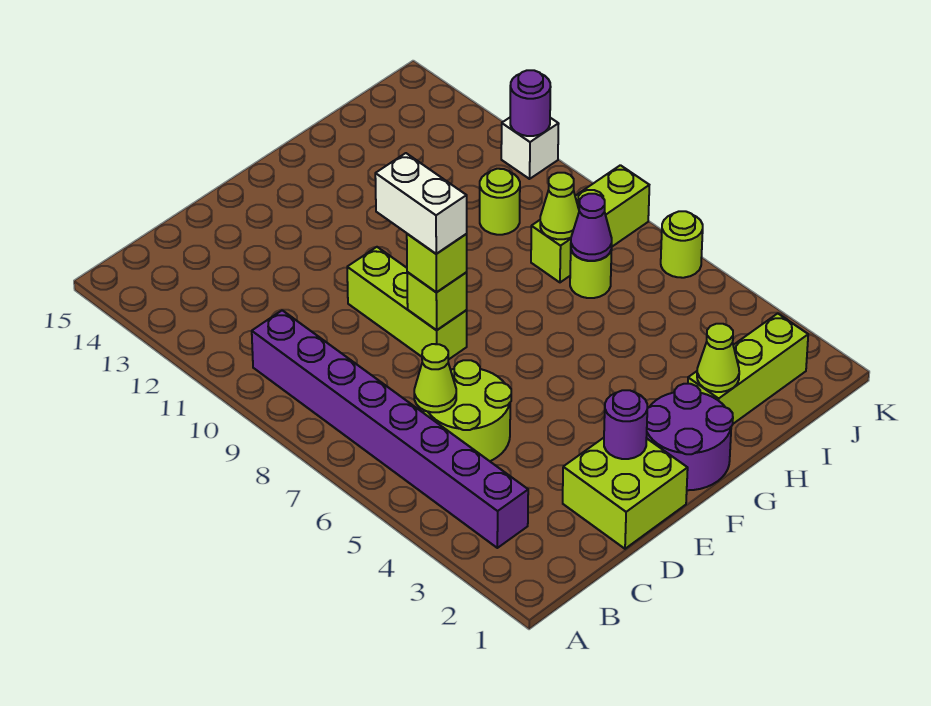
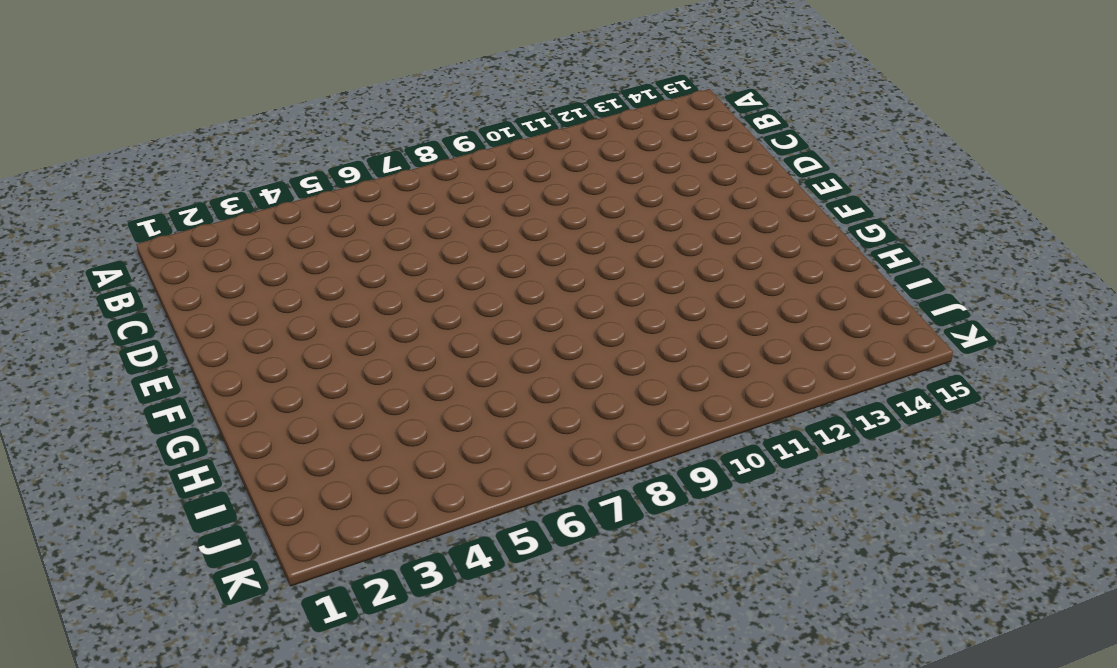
none -> purple brick B3:B10 level 1
none -> lime round brick C5:D6 level 1
none -> lime brick D1:E2 level 1

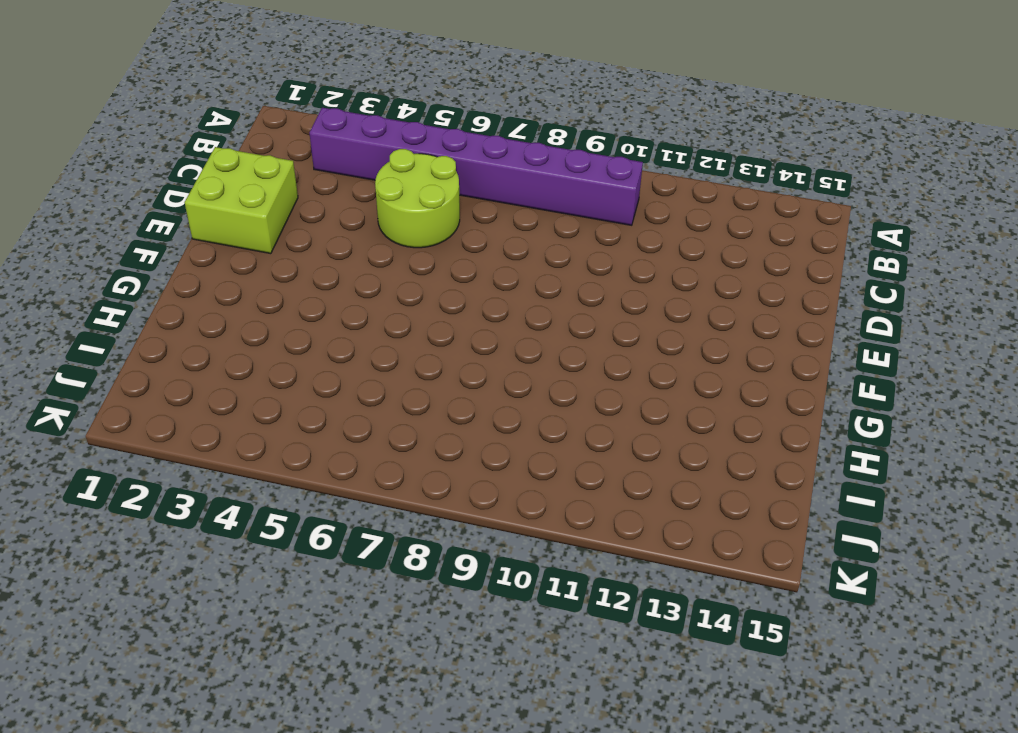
none -> lime brick E8:E10 level 1
none -> purple round brick F1:G2 level 1
none -> lime brick H2:J2 level 1

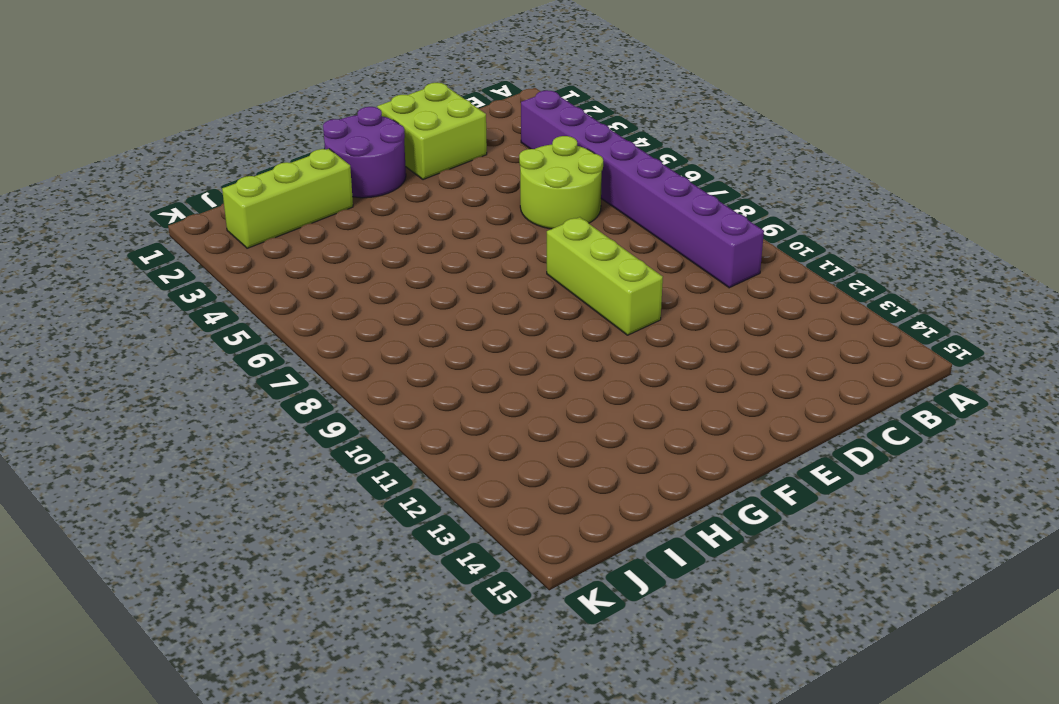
none -> lime round brick I7 level 1
none -> lime brick I8:K8 level 1
none -> lime round brick I10 level 1

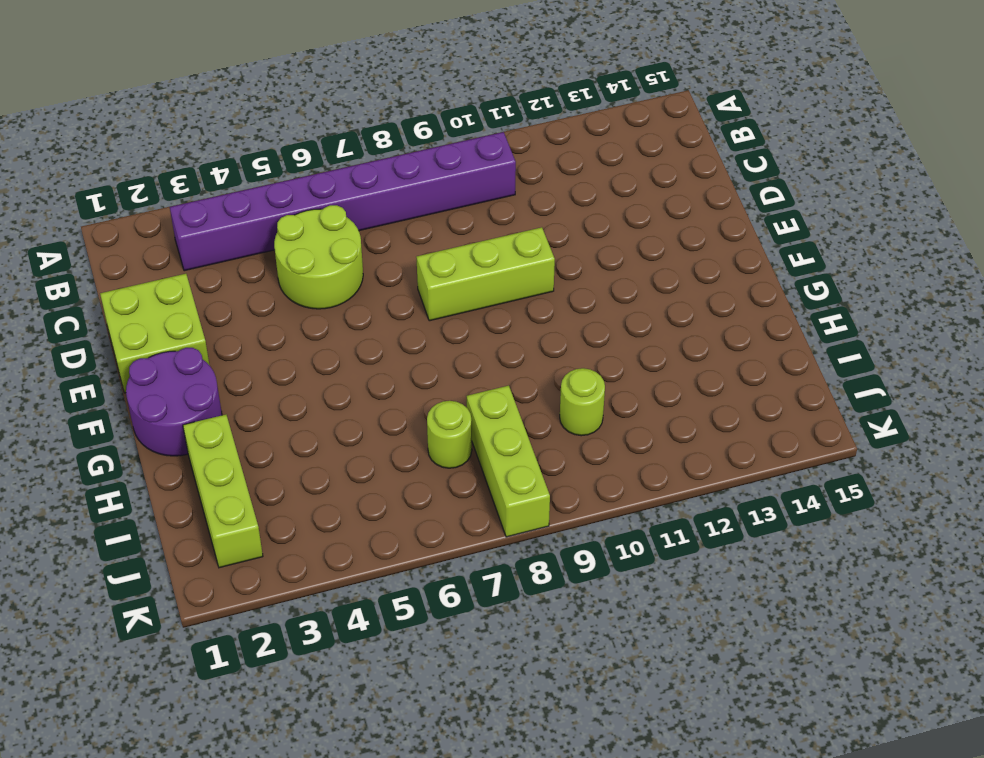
none -> lime round brick K6 level 1
none -> white brick K11 level 1
none -> lime cone C6 level 2

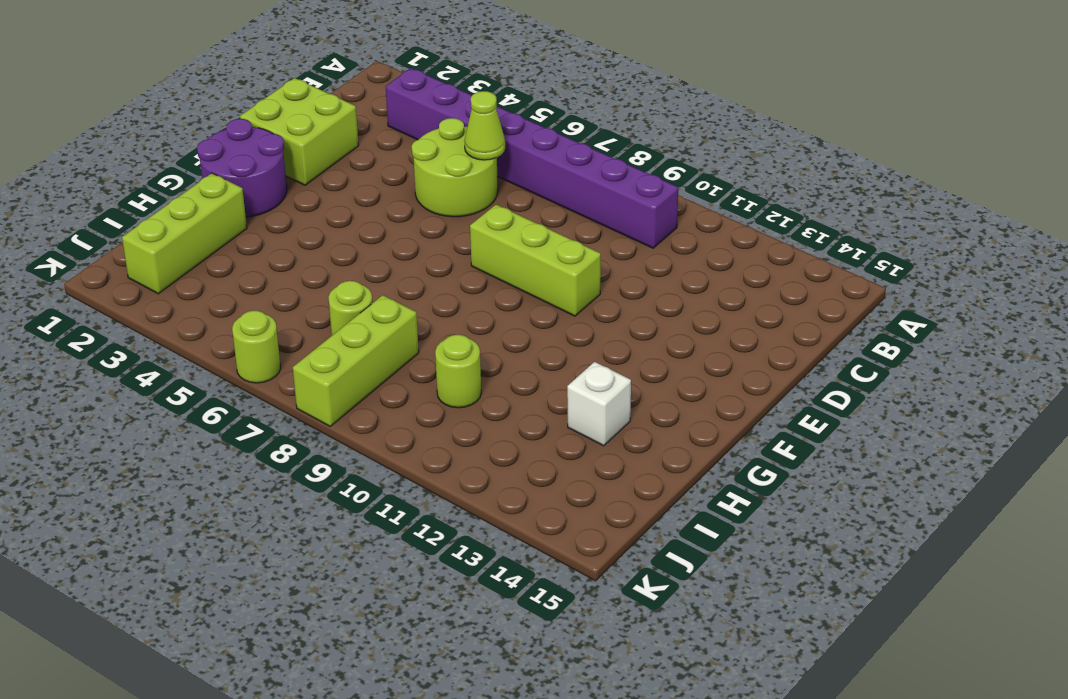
white brick H13 level 1 -> white brick K11 level 1
none -> purple round brick E2 level 2
none -> lime brick E8 level 2
none -> lime cone H2 level 2

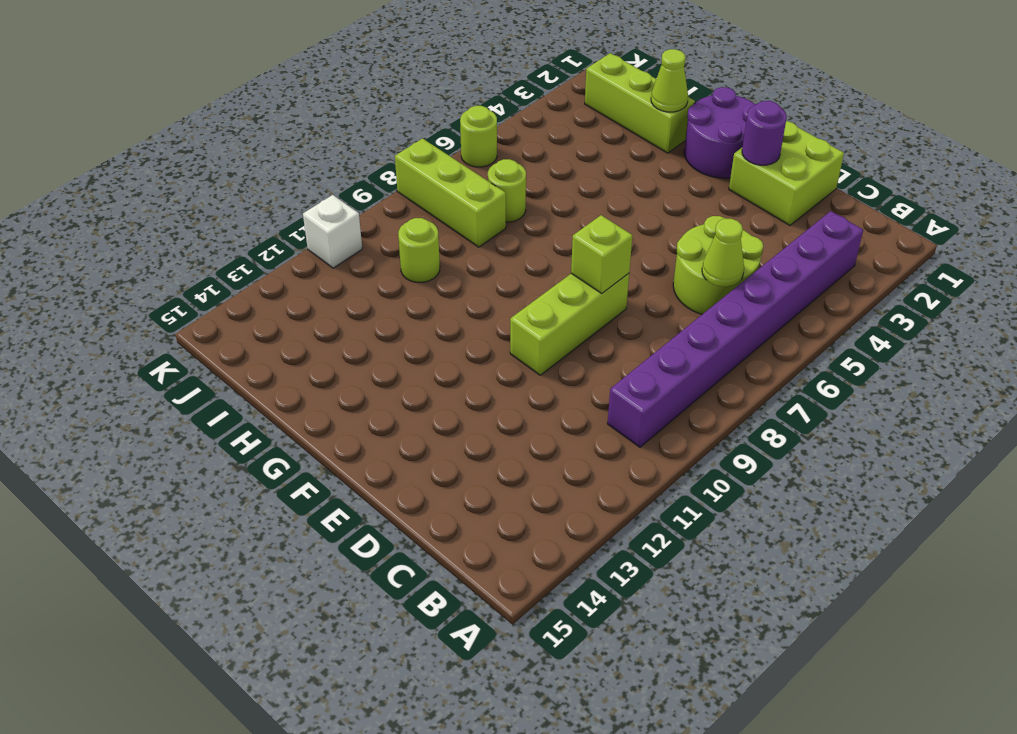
none -> purple cone I7 level 2
none -> lime cone I8 level 2
none -> purple round brick K11 level 2

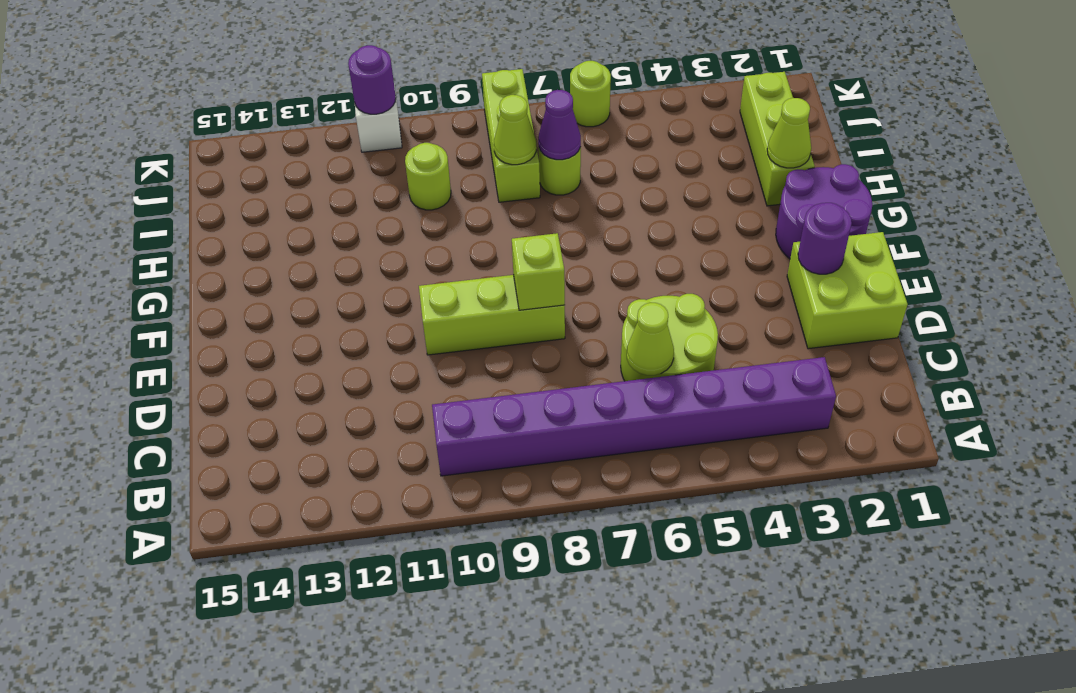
none -> lime brick E8 level 3
none -> white brick E8:E9 level 4

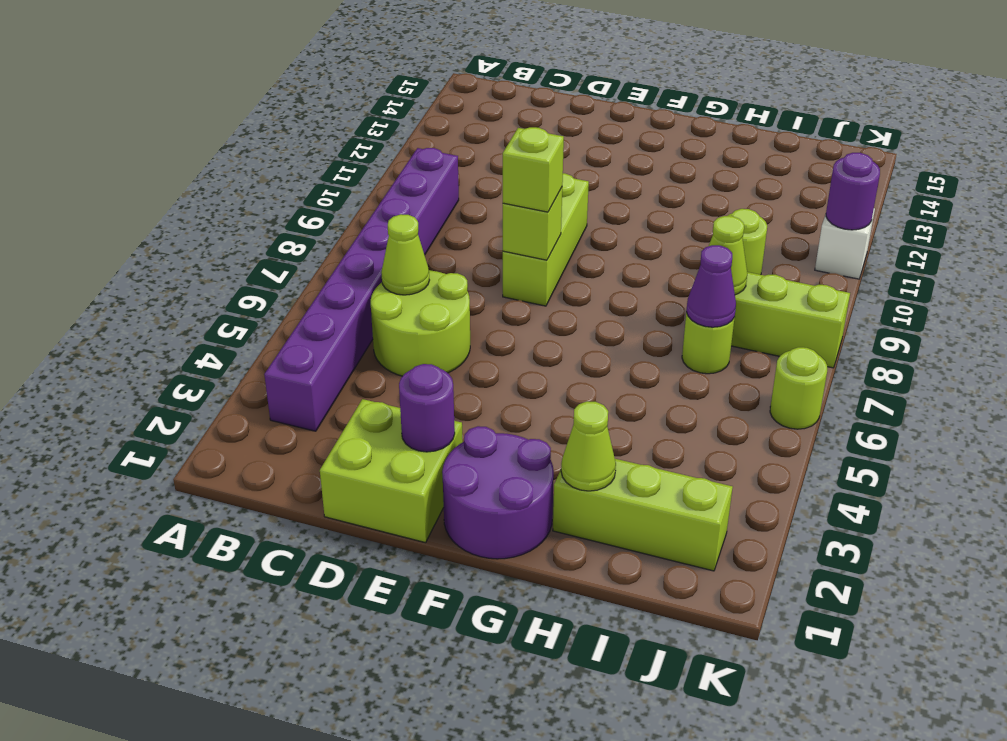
none -> white brick E8:E9 level 4

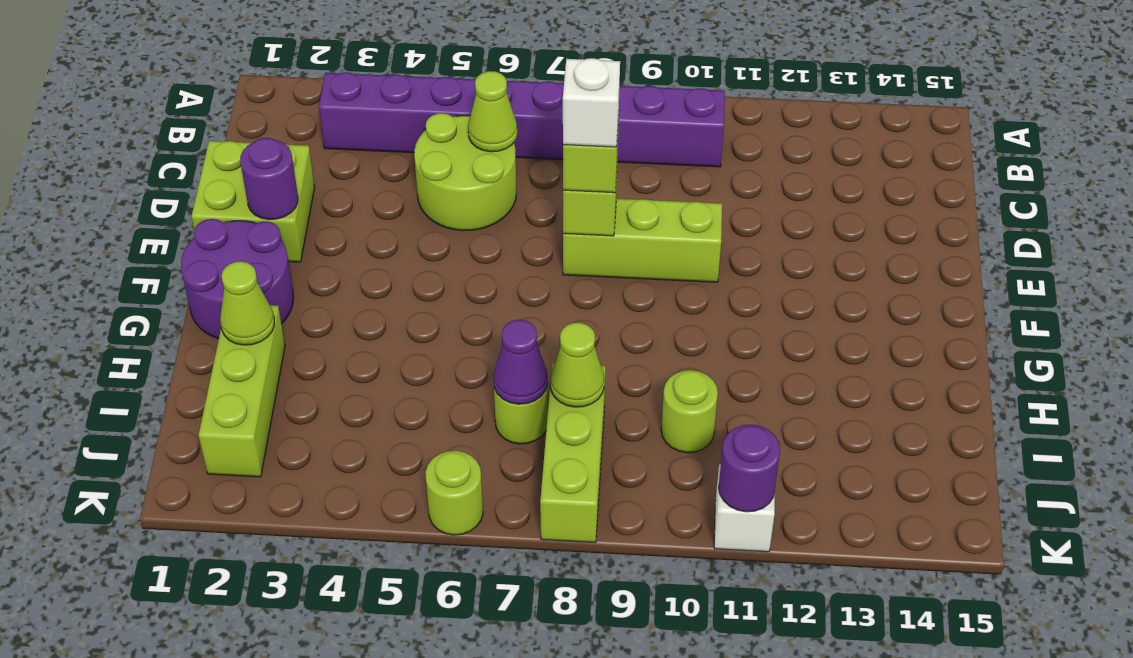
white brick E8 level 4 -> white brick E8:E9 level 4

